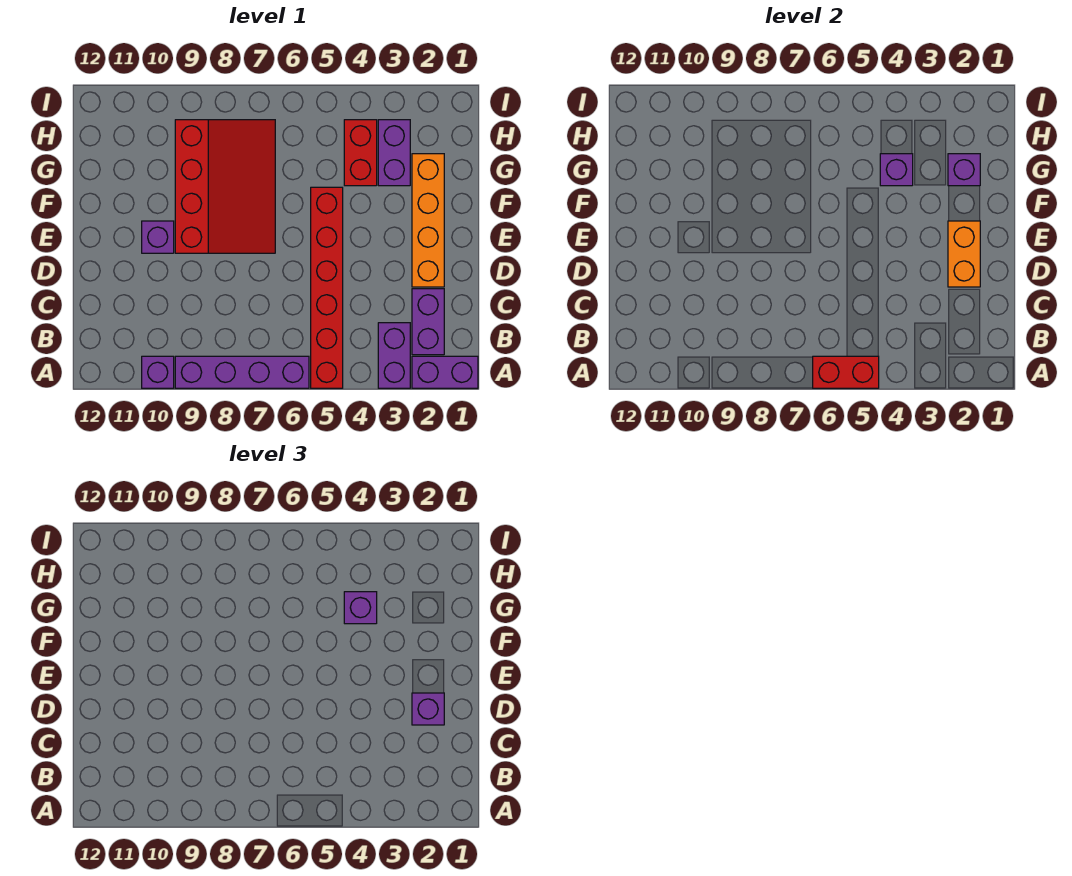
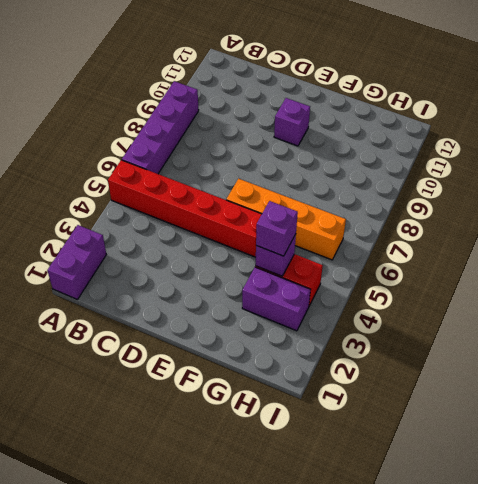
orange brick E6:H6 level 1 -> orange brick D2:G2 level 1
none -> purple brick A3:B3 level 1
none -> purple brick A10 level 1
none -> purple brick B2:C2 level 1

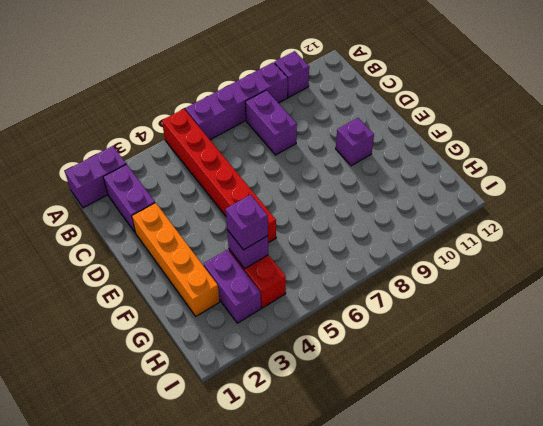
purple brick B8:C8 level 1 -> purple brick A3:B3 level 1
none -> red slope E7:H9 level 1 top 9
none -> red brick A5:A6 level 2
none -> orange brick D2:E2 level 2

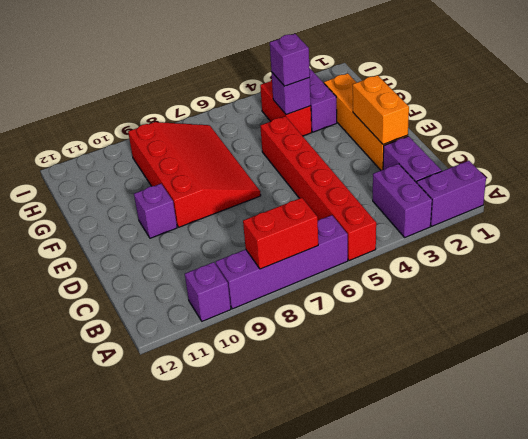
red brick A7:A8 level 2 -> red brick A5:A6 level 2
none -> purple brick G2 level 2
none -> purple brick D2 level 3

